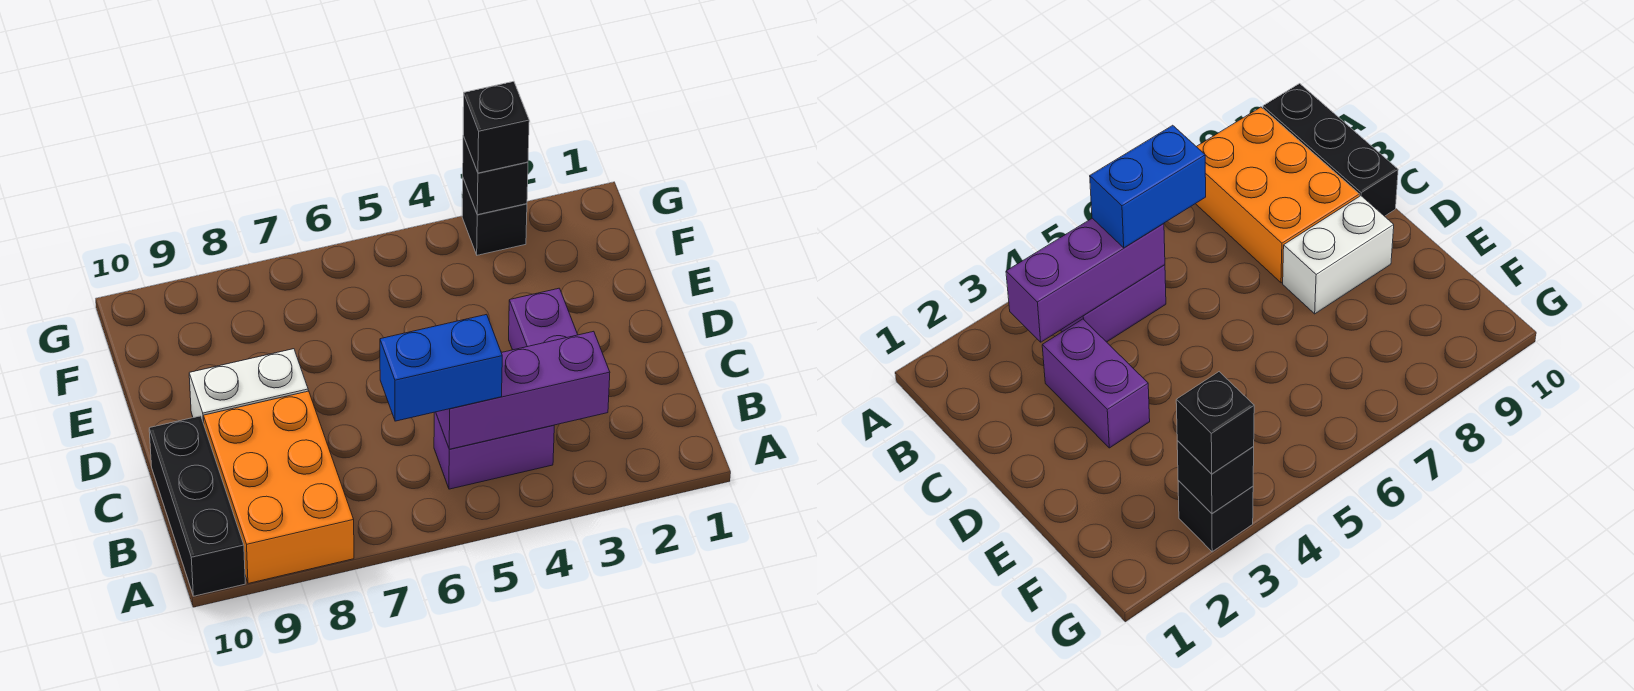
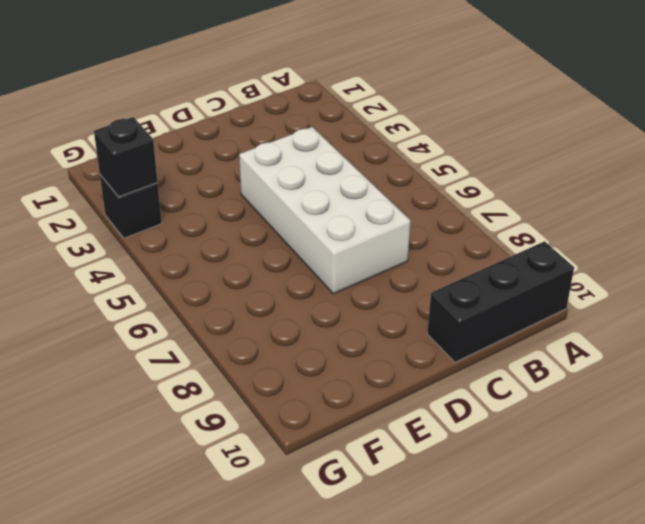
white brick C4:D7 level 1 -> none
none -> orange brick A8:C9 level 1
none -> purple brick B4:B5 level 1

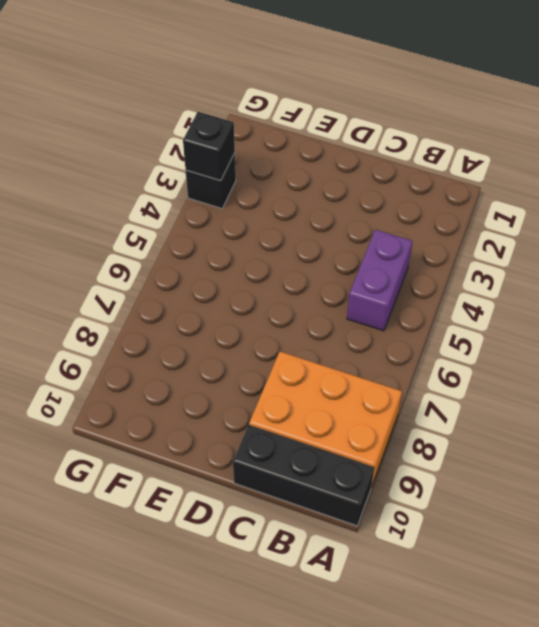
none -> purple brick C3:D3 level 1
none -> white brick D8:D9 level 1

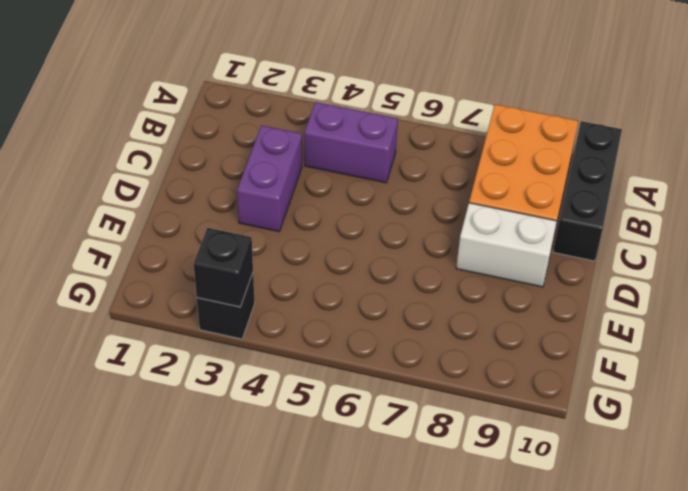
none -> purple brick B3:B5 level 2
none -> blue brick B5:B6 level 3

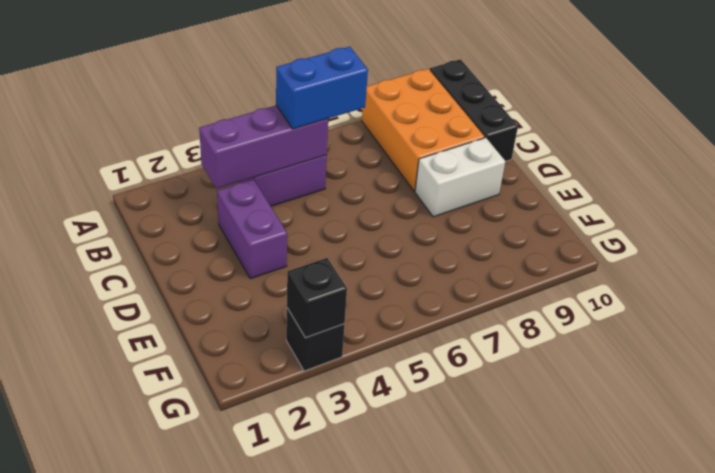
none -> black brick G3 level 3

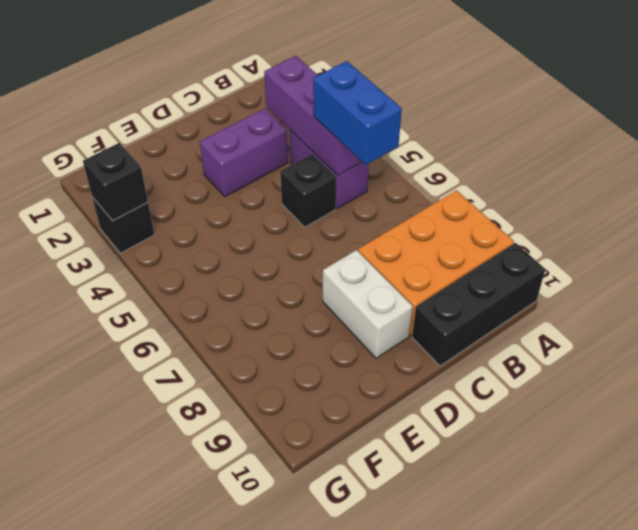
black brick C5 level 1 -> black brick G3 level 3

